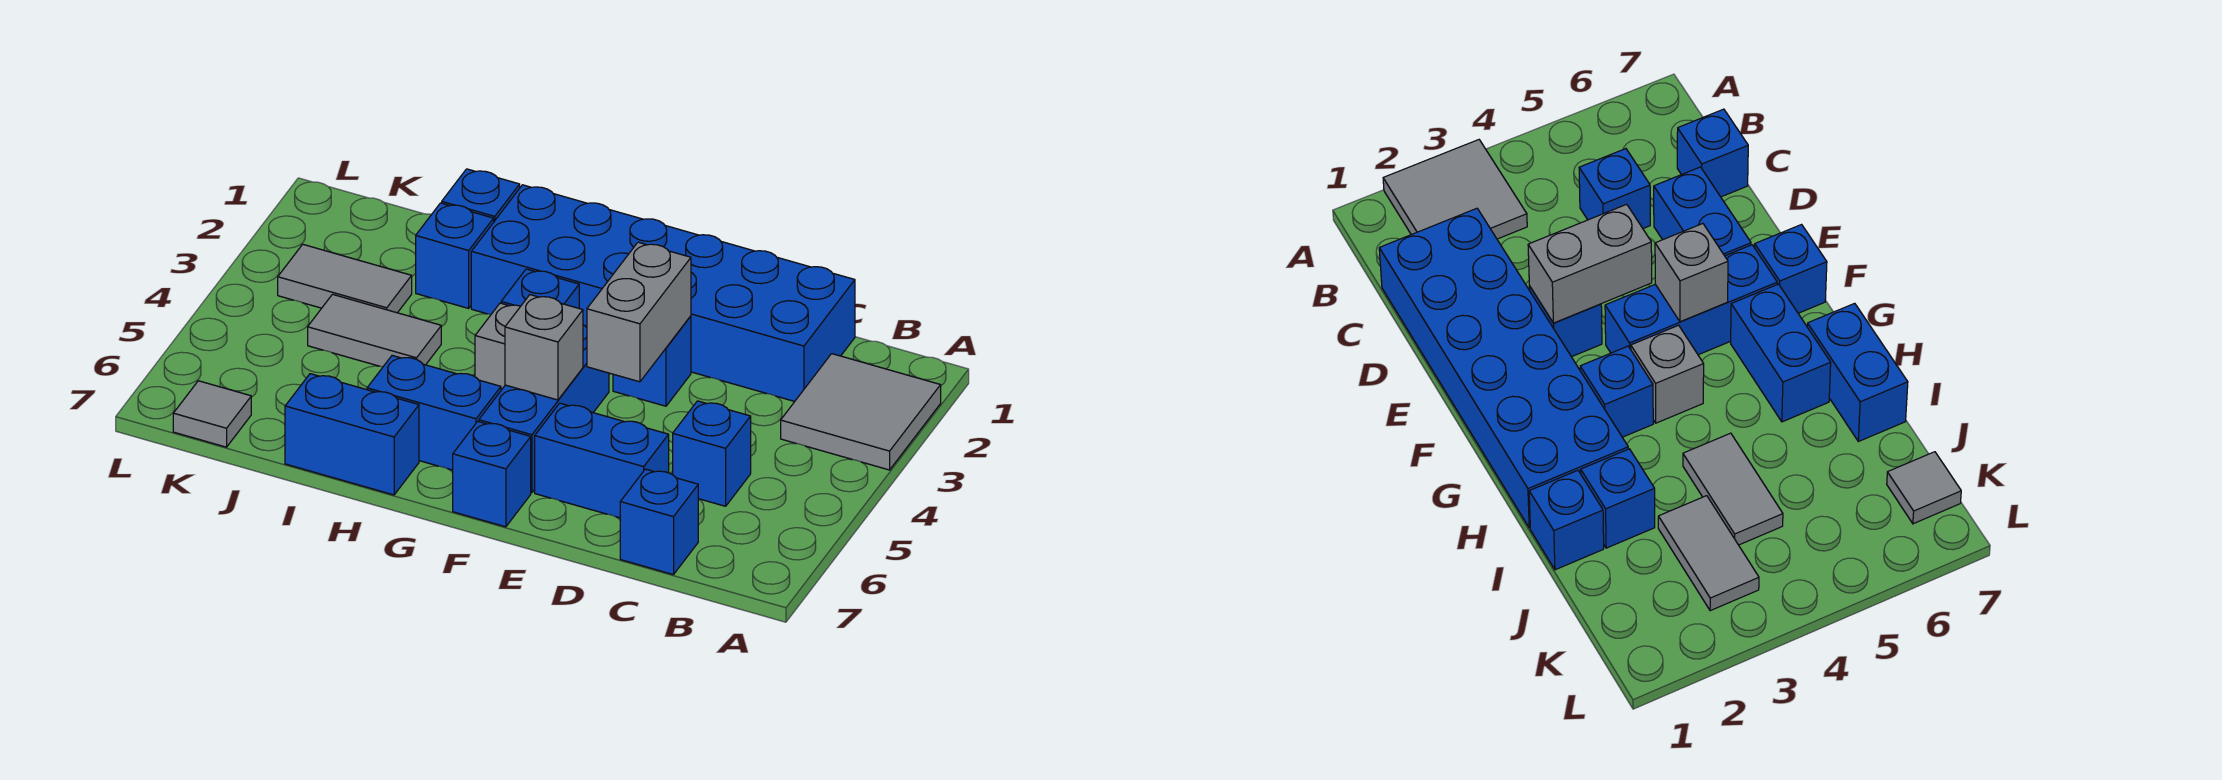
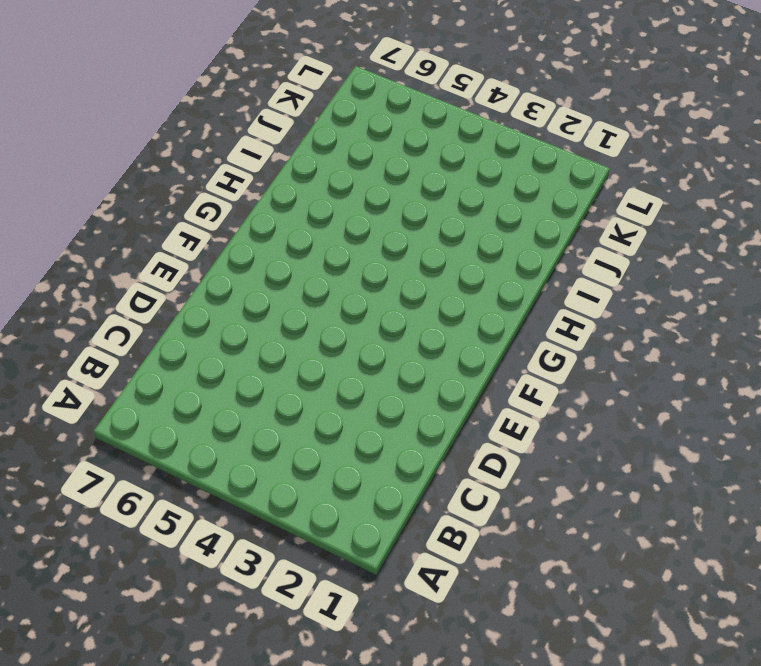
none -> grey tile A2:B3 level 1
none -> blue brick C1:H2 level 1
none -> blue brick C5 level 1

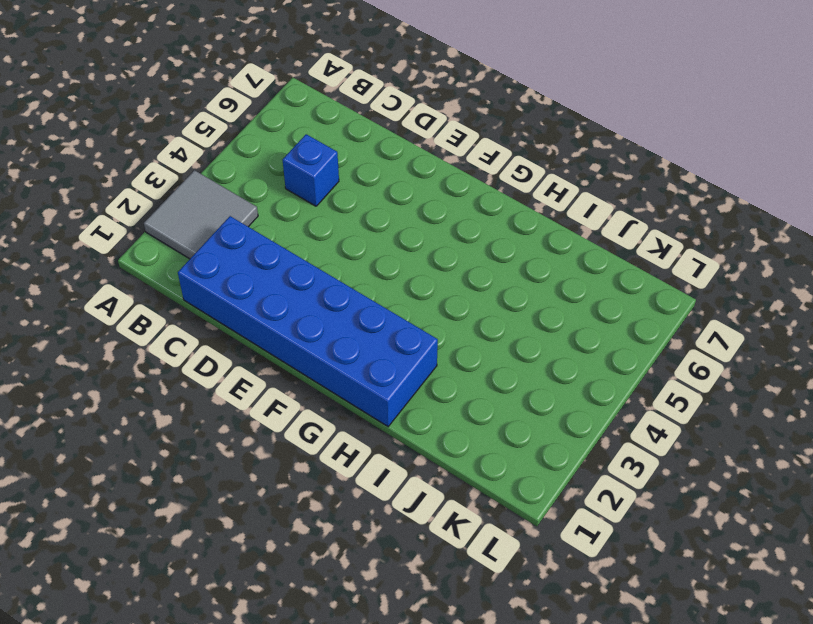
none -> blue brick C7 level 1
none -> blue brick D6:E6 level 1
none -> blue brick E3 level 1

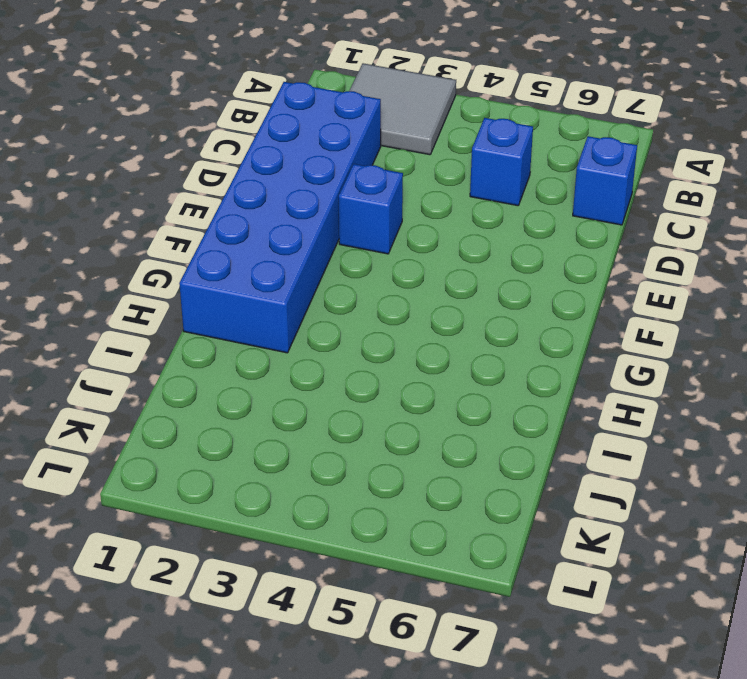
none -> blue brick D6:E6 level 1
none -> blue brick F4:F6 level 1
none -> blue brick F7 level 1

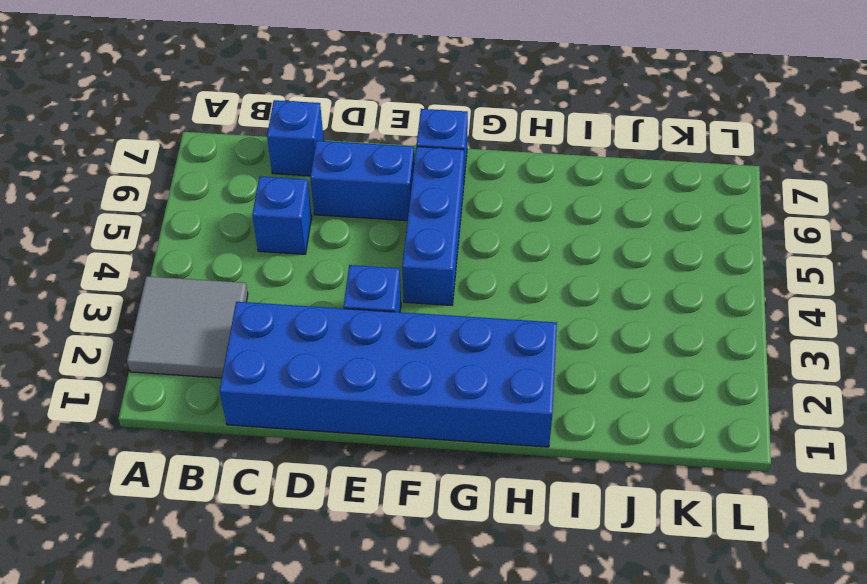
none -> blue brick G3 level 1
none -> grey brick G4 level 1
none -> blue brick G6:H6 level 1

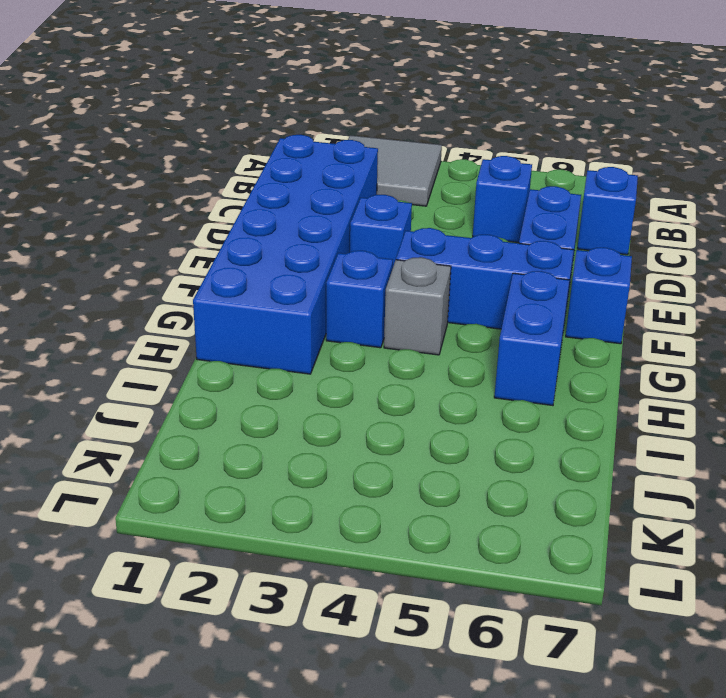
none -> blue brick H7:I7 level 1
none -> blue brick I1 level 1
none -> blue brick I2 level 1

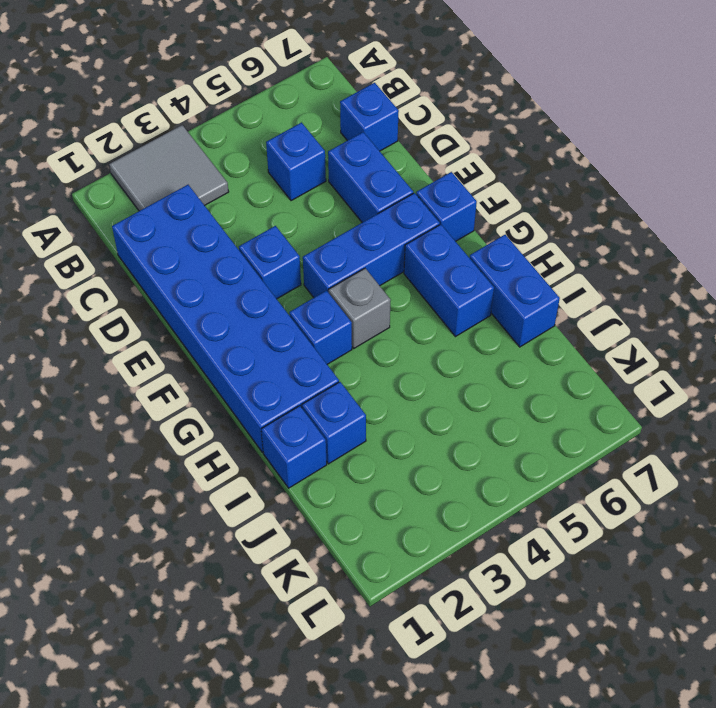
none -> grey tile I4:J4 level 1
none -> grey tile J3:K3 level 1
none -> grey tile K7 level 1

